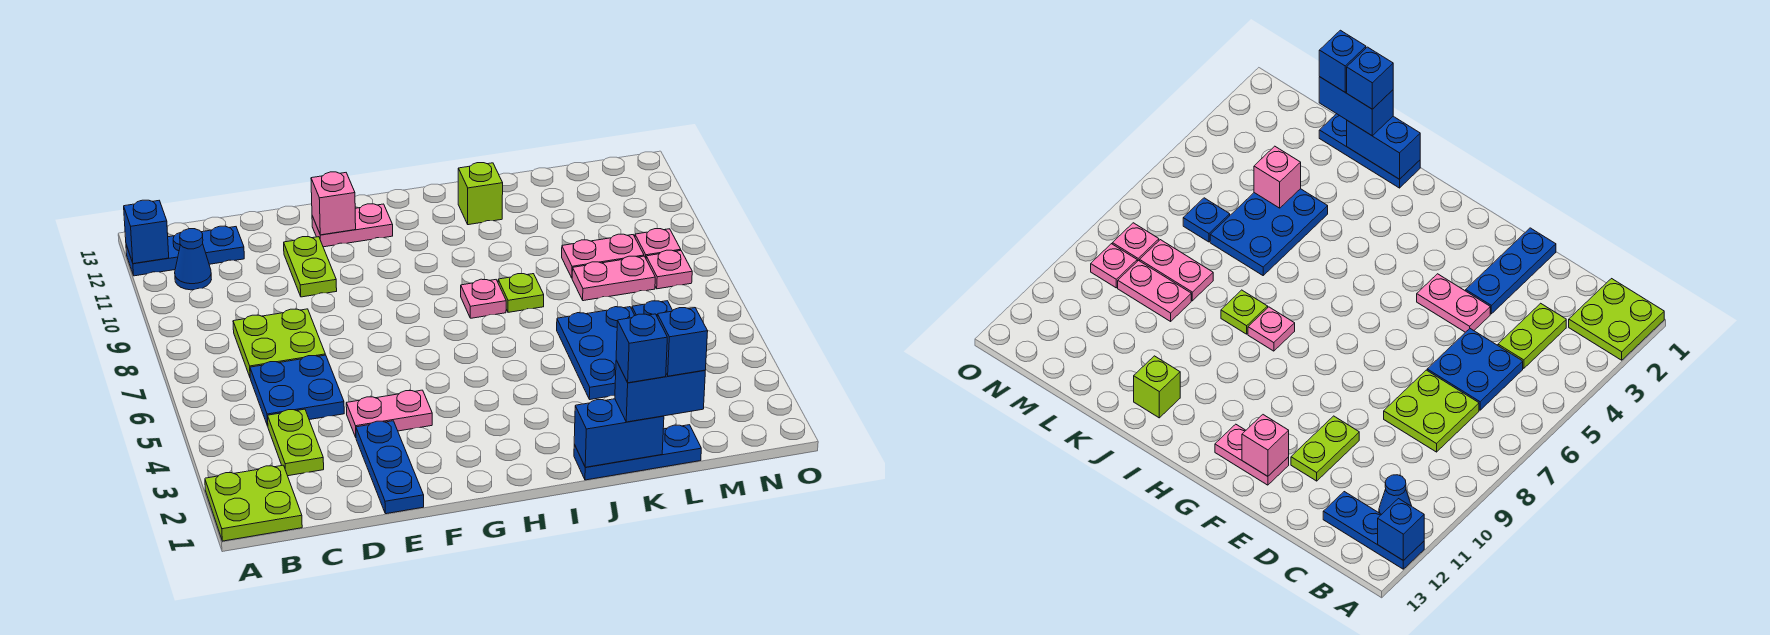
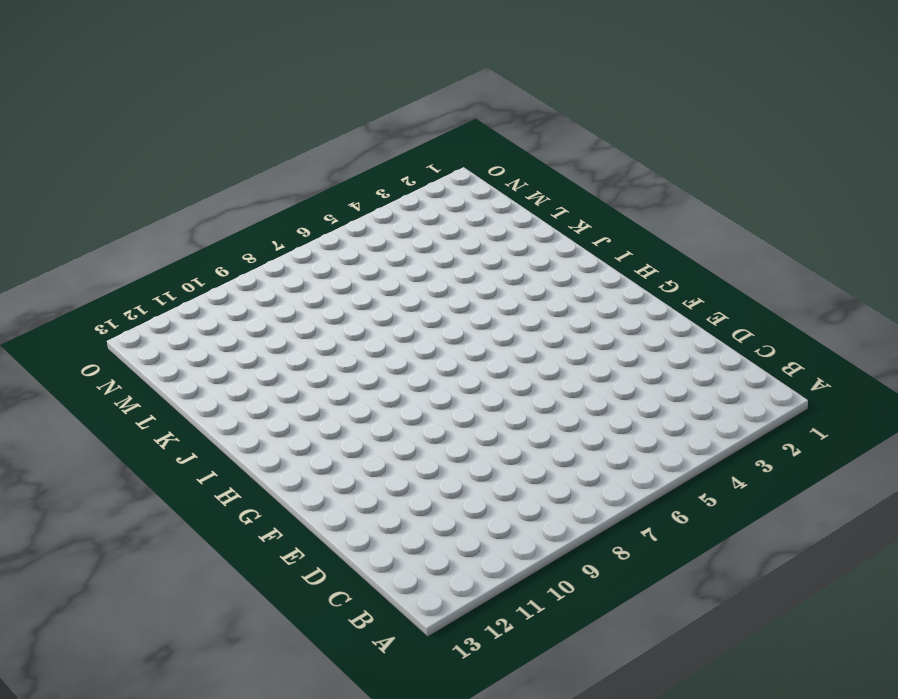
none -> lime plate A1:B2 level 1
none -> blue plate A12:C12 level 1
none -> blue cone B11 level 1

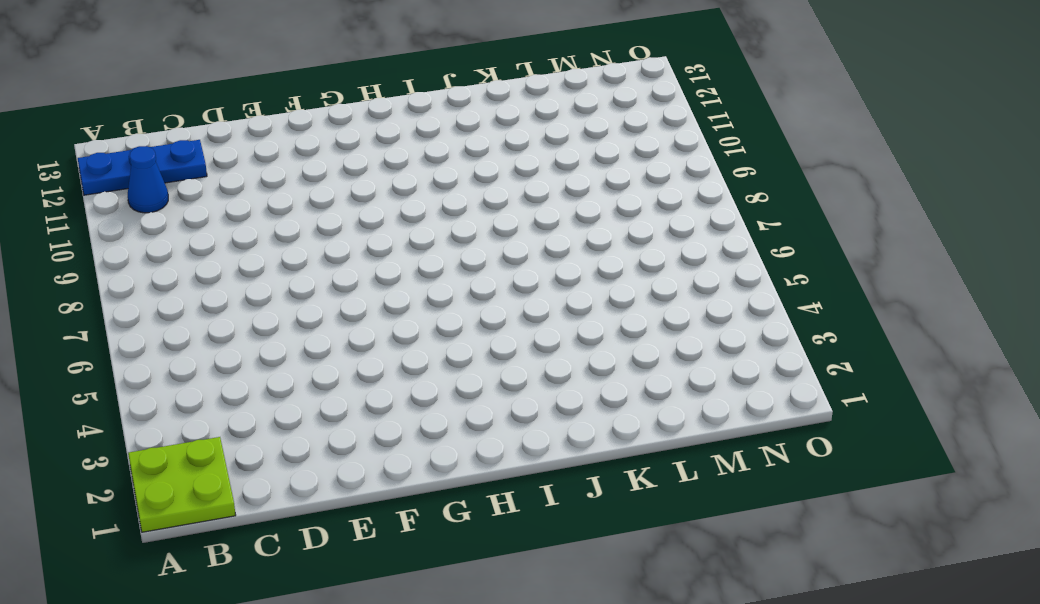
none -> lime plate C3:C4 level 1
none -> blue plate C5:D6 level 1
none -> lime plate C7:D8 level 1

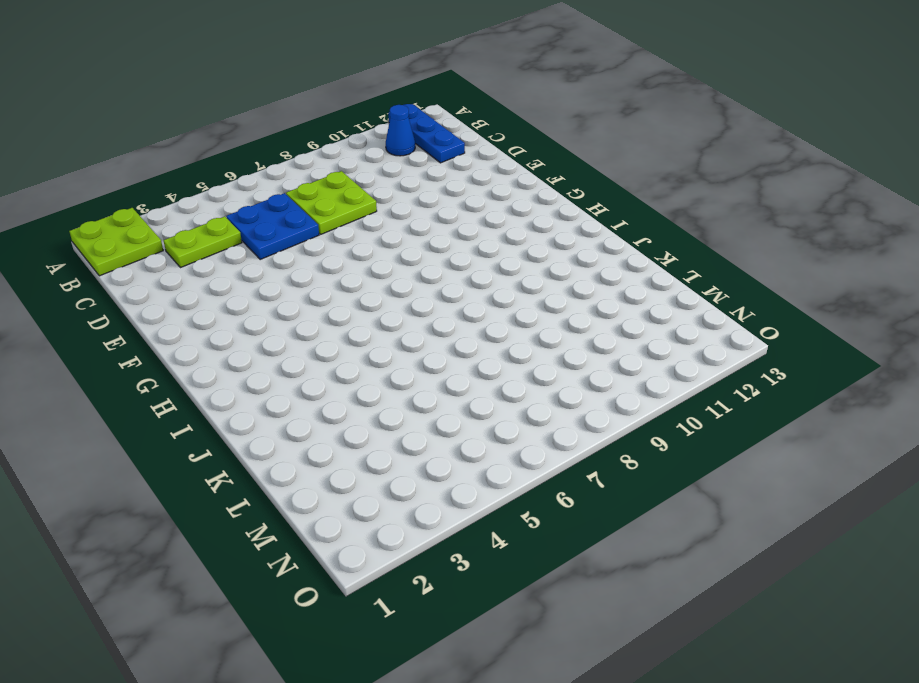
none -> blue plate E1:E3 level 1
none -> pink plate E4:F4 level 1
none -> lime plate E10:E11 level 1

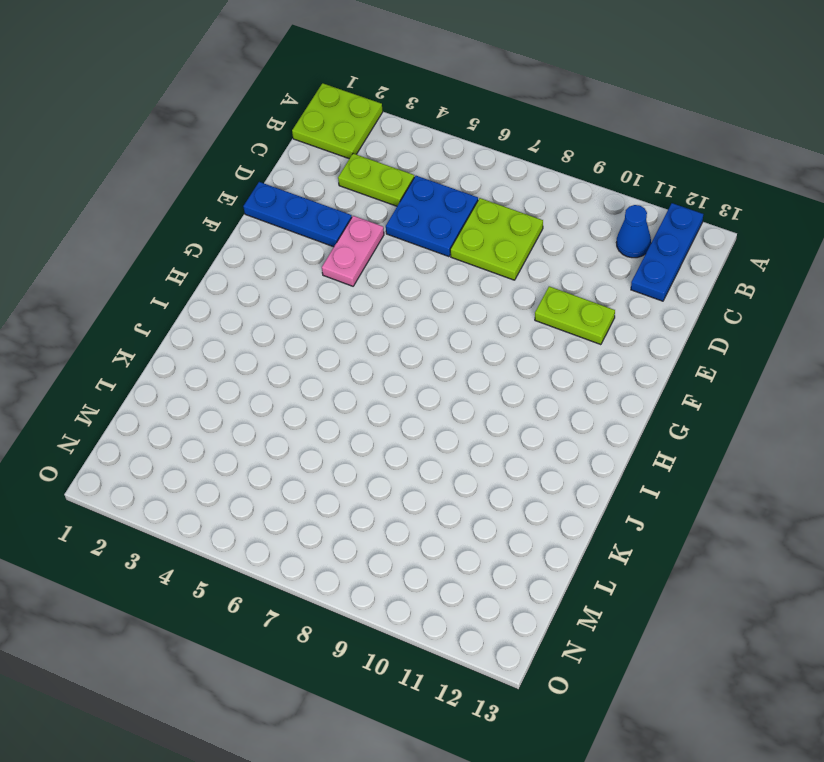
none -> pink plate F12:G12 level 1
none -> pink plate I8 level 1
none -> blue plate J1:L1 level 1

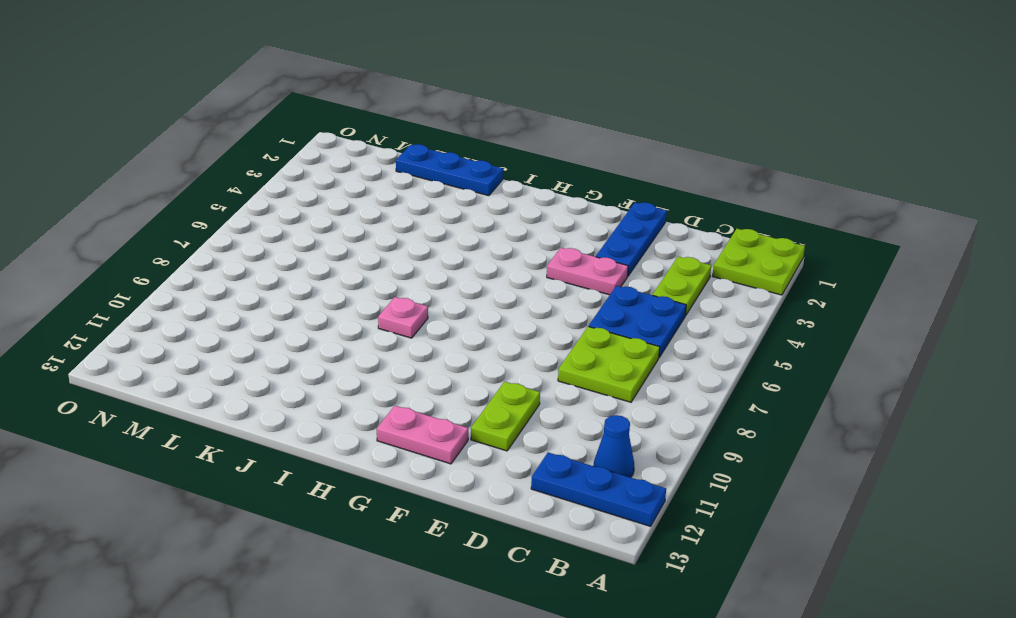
none -> lime plate J8 level 1
none -> lime brick J12 level 1
none -> blue plate K4:L6 level 1

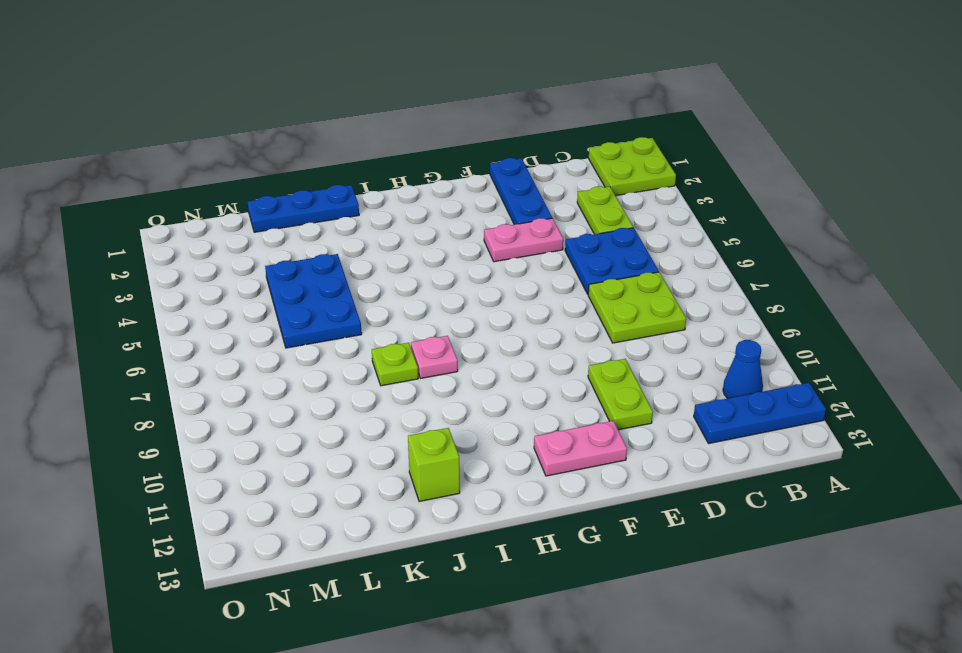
none -> pink plate L8:M8 level 1
none -> pink plate L9:M9 level 1
none -> blue plate M6 level 1

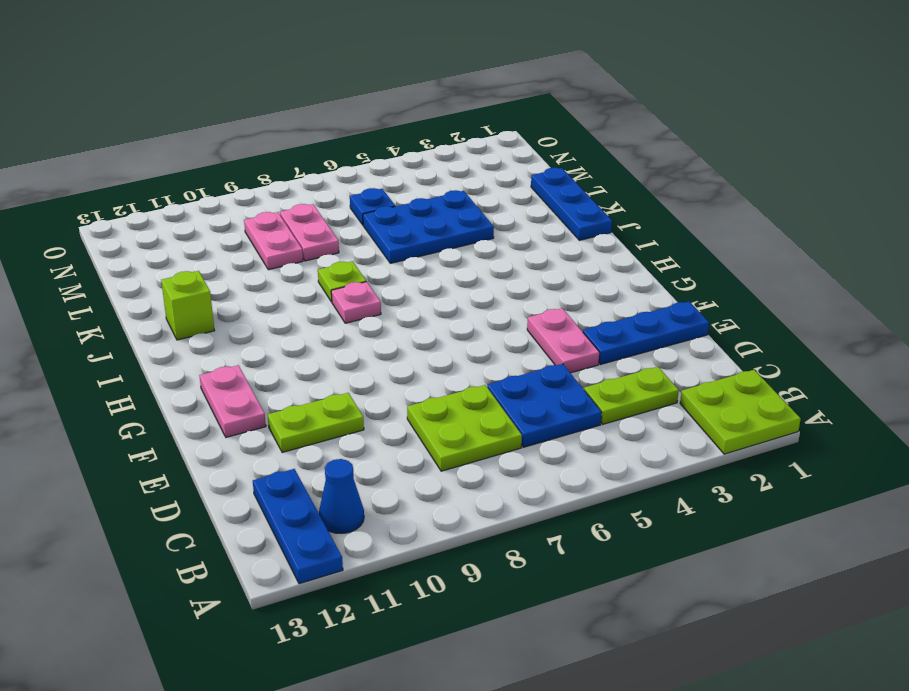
none -> pink plate N8 level 1
none -> pink plate N9 level 1
none -> blue brick A12 level 2

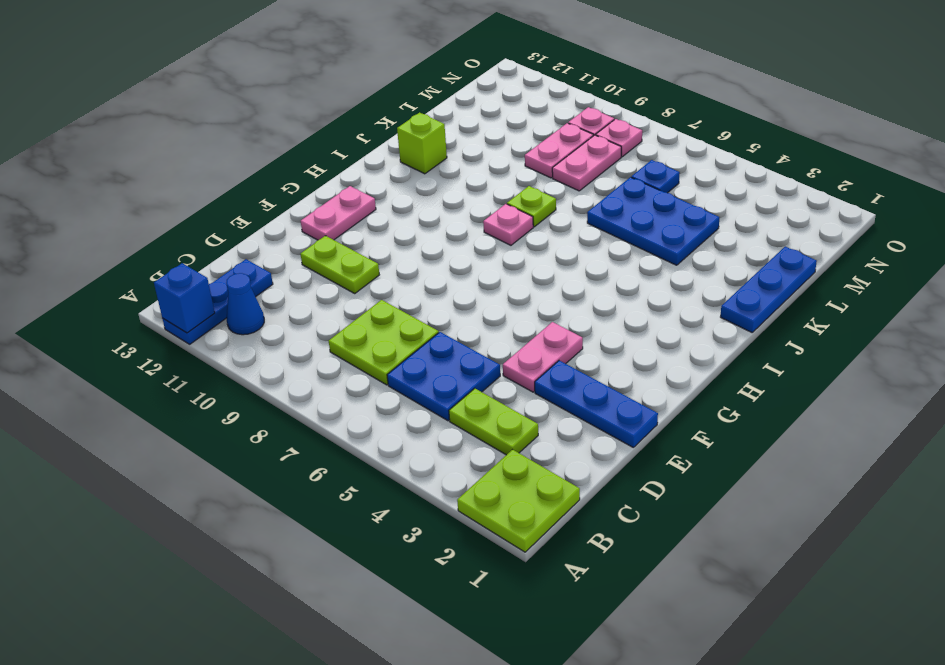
none -> pink brick F12 level 2
none -> blue brick J1:K1 level 2
none -> pink brick L4 level 2

